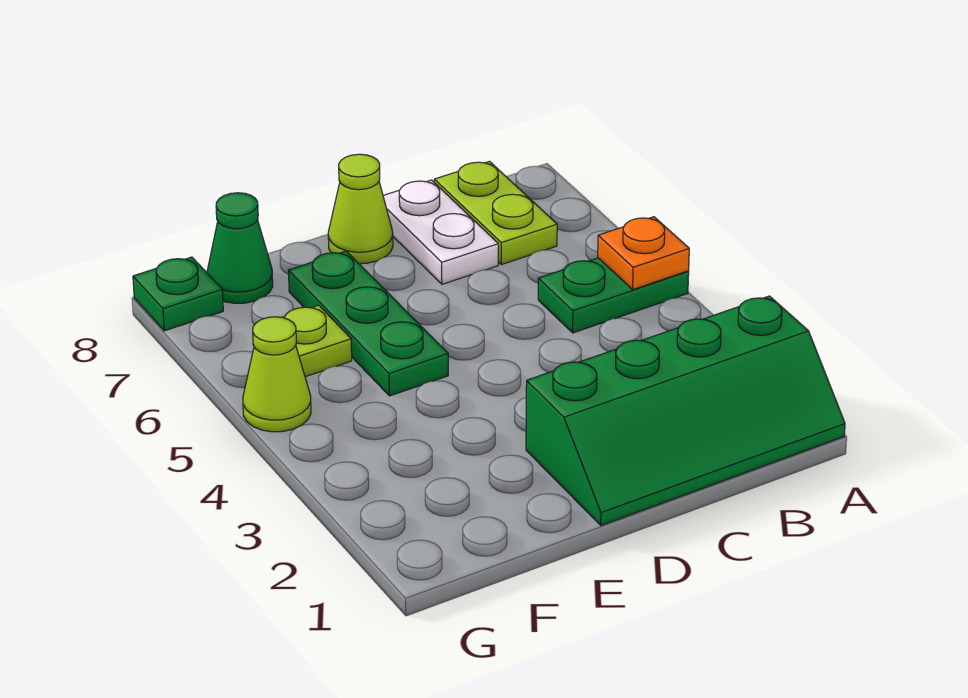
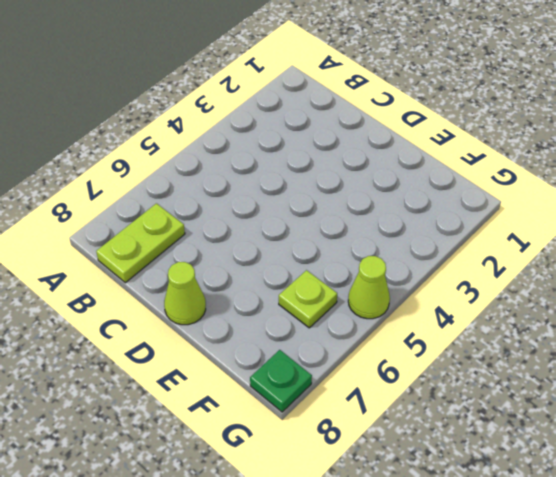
none -> green slope A1:D2 level 1 top 2
none -> green plate A5:B5 level 1

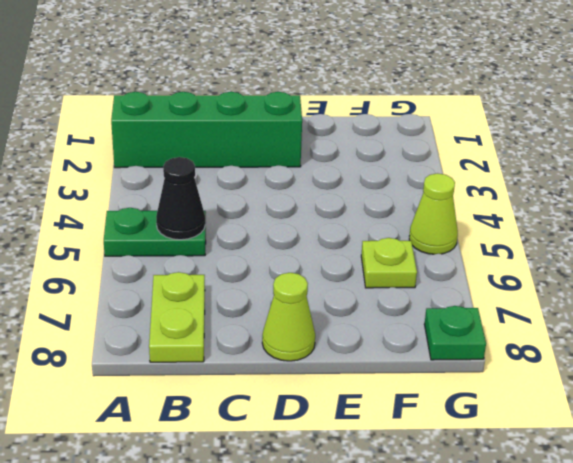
black cone B5 level 2 -> none
none -> white plate C7:C8 level 1
none -> green plate E5:E7 level 1

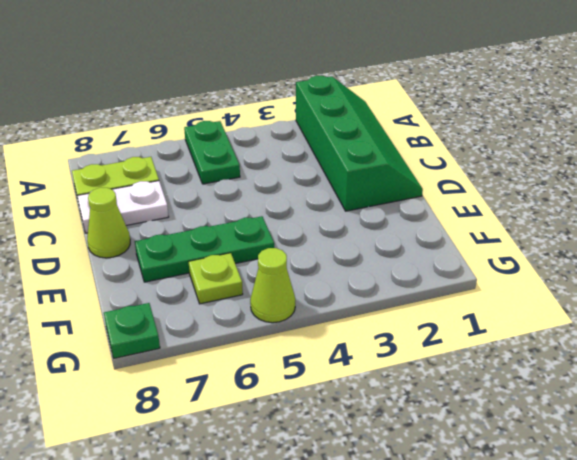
none -> green cone F8 level 1
none -> orange plate A5 level 2

